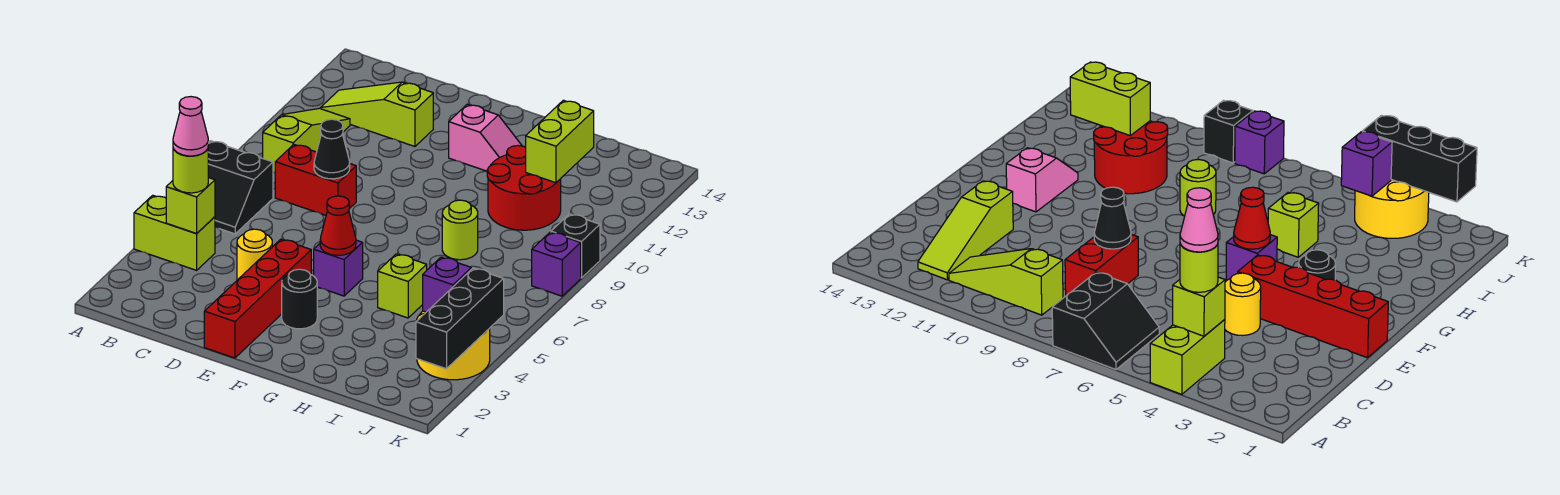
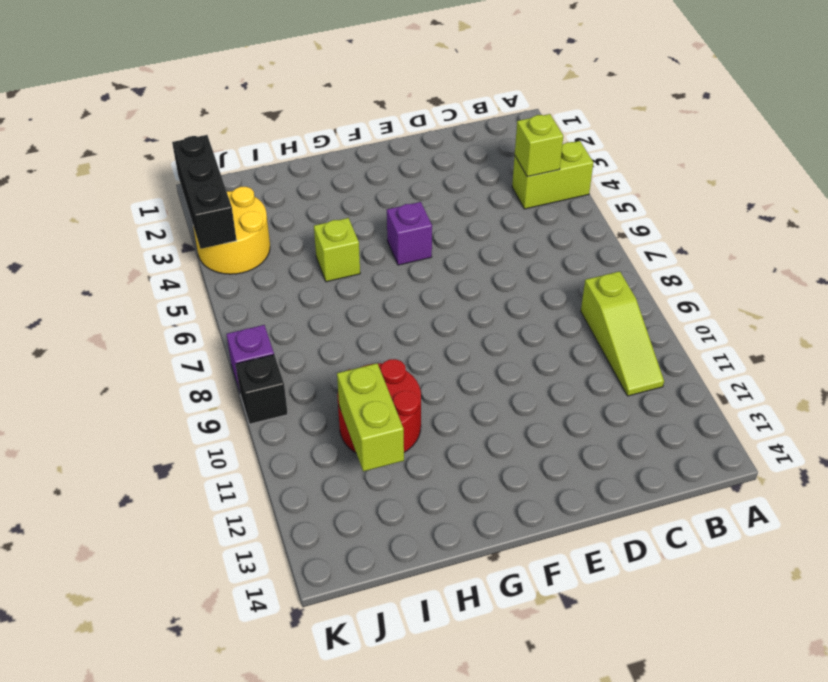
none -> black slope A6:B7 level 1 top 7
none -> lime slope B12:D12 level 1 top D
none -> red brick C8:D8 level 1

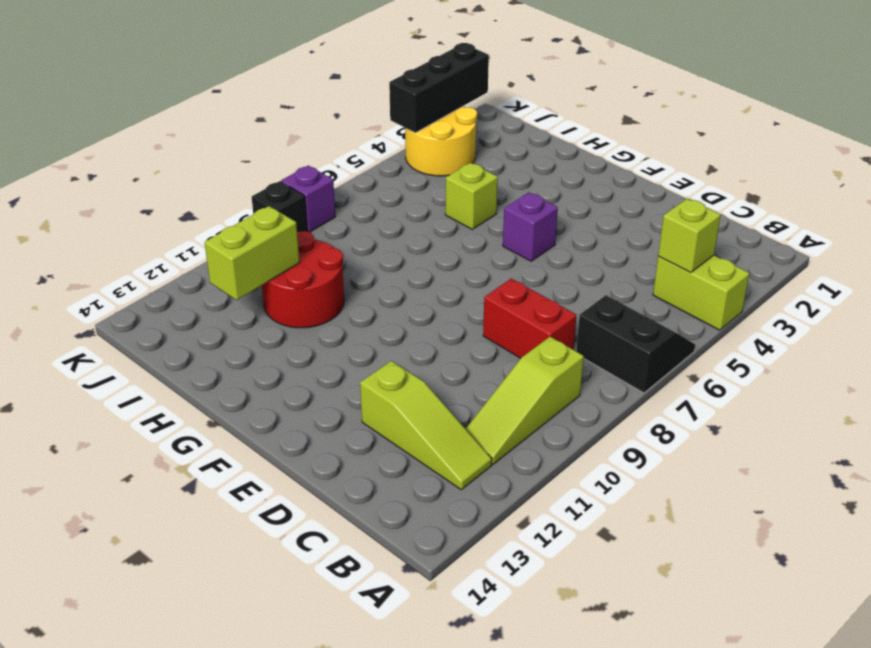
none -> yellow round brick D4 level 1
none -> red brick E1:E4 level 1
none -> black round brick F3 level 1

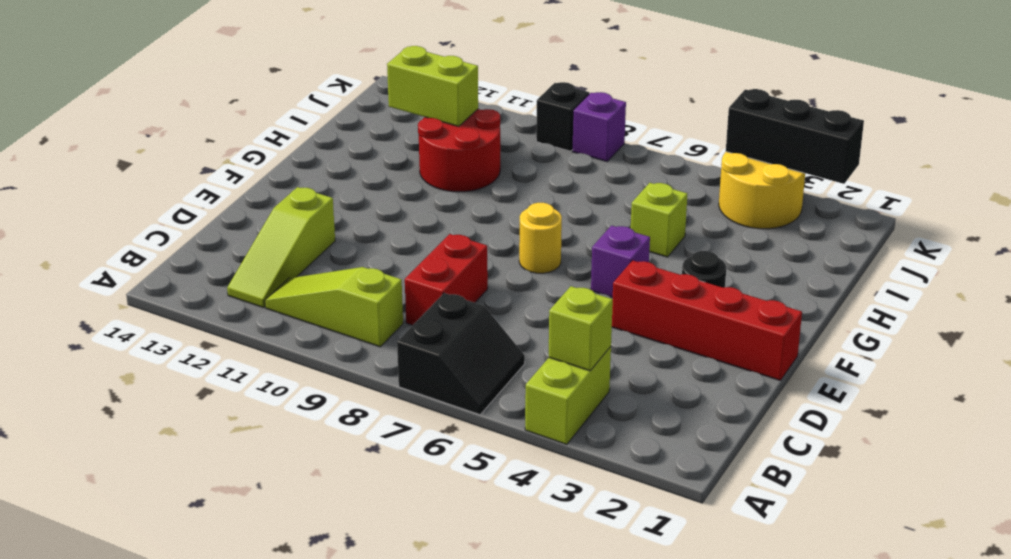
yellow round brick F7 level 1 -> yellow round brick D4 level 1
none -> pink slope F12:G12 level 1 top F
none -> lime round brick H8 level 1
none -> black cone D8 level 2

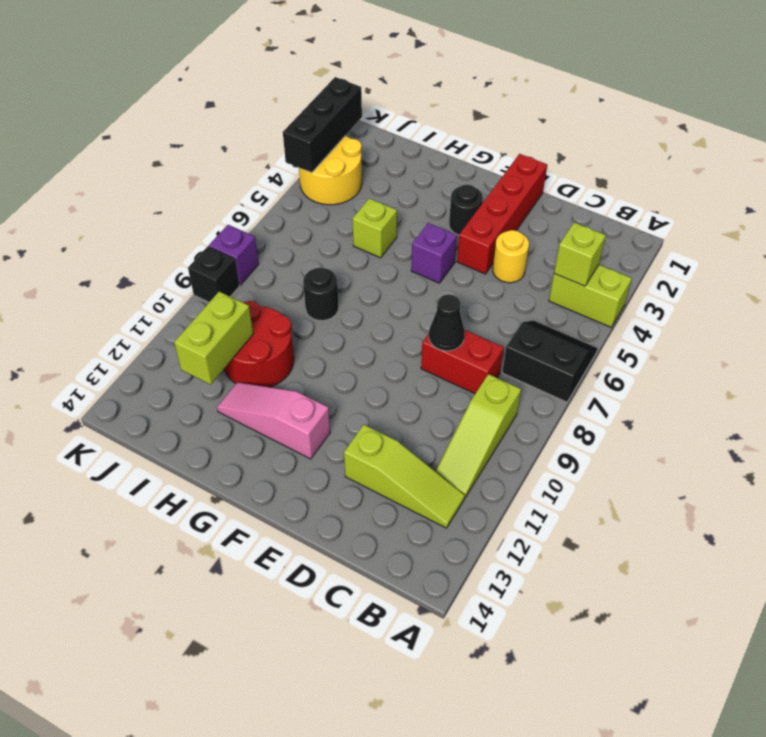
pink slope F12:H12 level 1 top F -> pink slope F12:G12 level 1 top F
black round brick H8 level 1 -> lime round brick H8 level 1
none -> red cone F5 level 2
none -> purple brick J4 level 2
none -> lime round brick B4 level 3

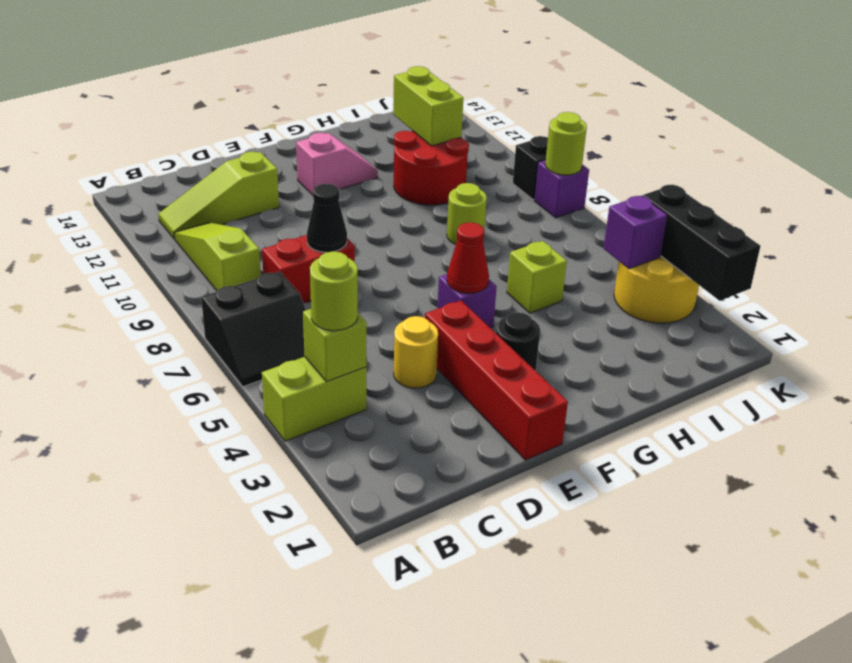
lime round brick K8 level 2 -> none
none -> pink cone B4 level 4

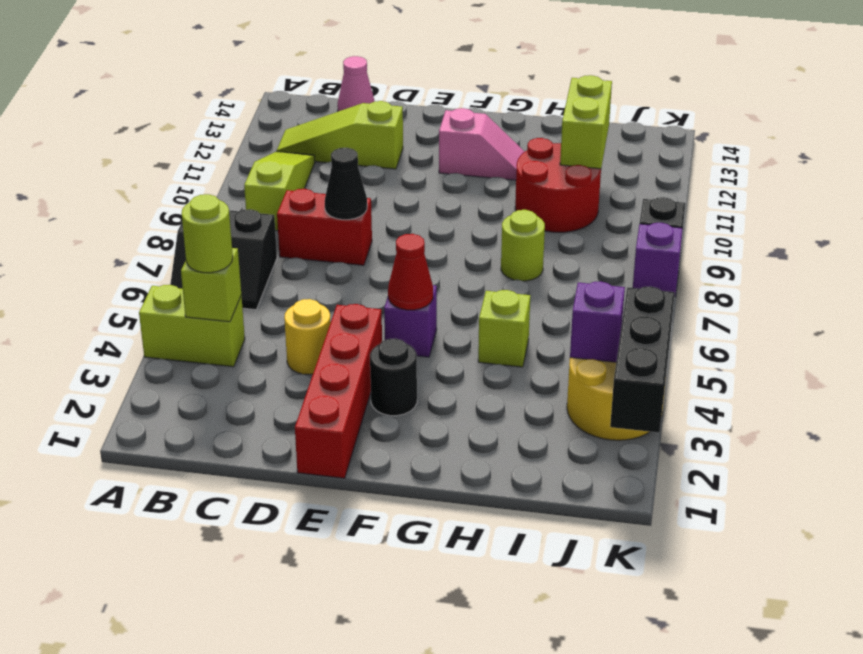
pink cone C14 level 1 -> pink cone B4 level 4

